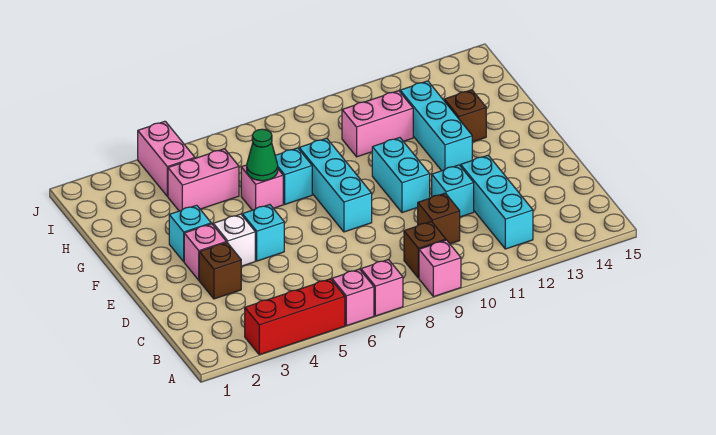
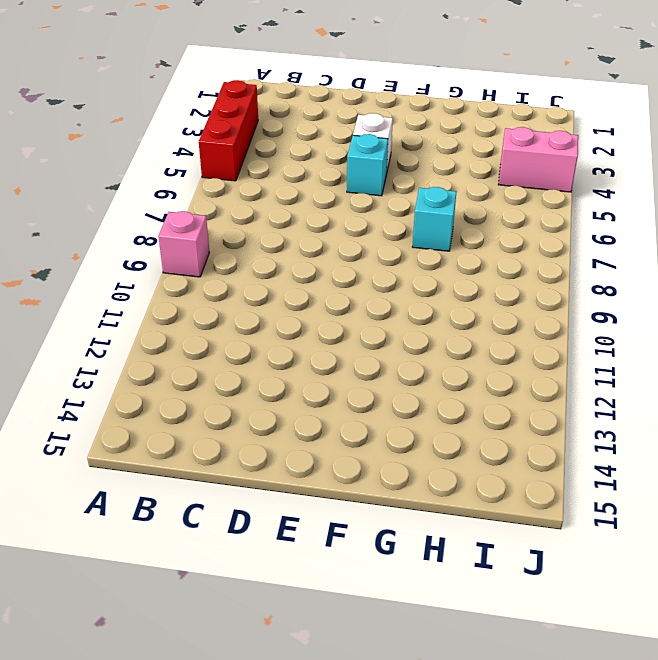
none -> pink brick A6 level 1
none -> pink brick A7 level 1
none -> brown brick B9 level 1

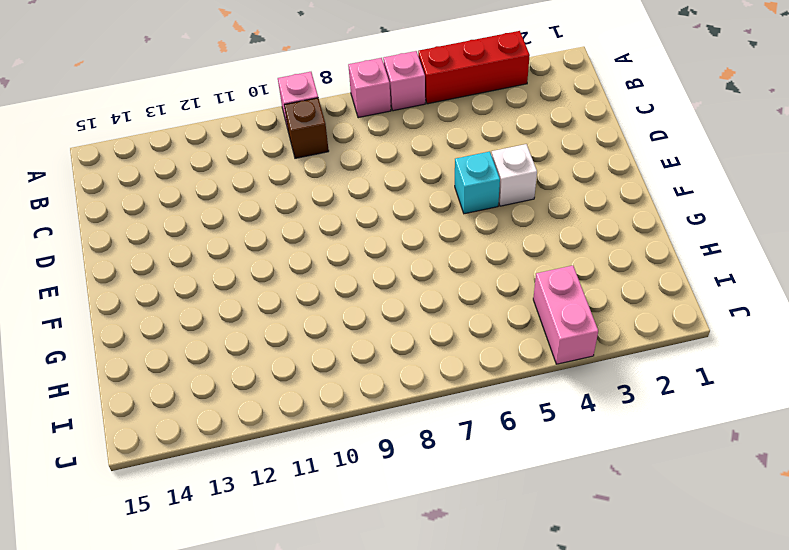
none -> cyan brick B12:D12 level 1
none -> brown brick C10 level 1
none -> brown brick D3 level 1

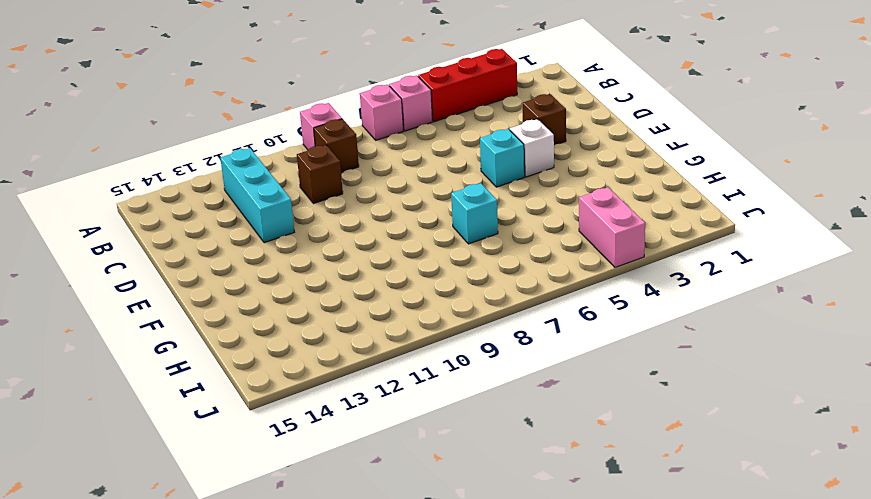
none -> cyan brick D11 level 1
none -> pink brick E3 level 1
none -> cyan brick E8:G8 level 1

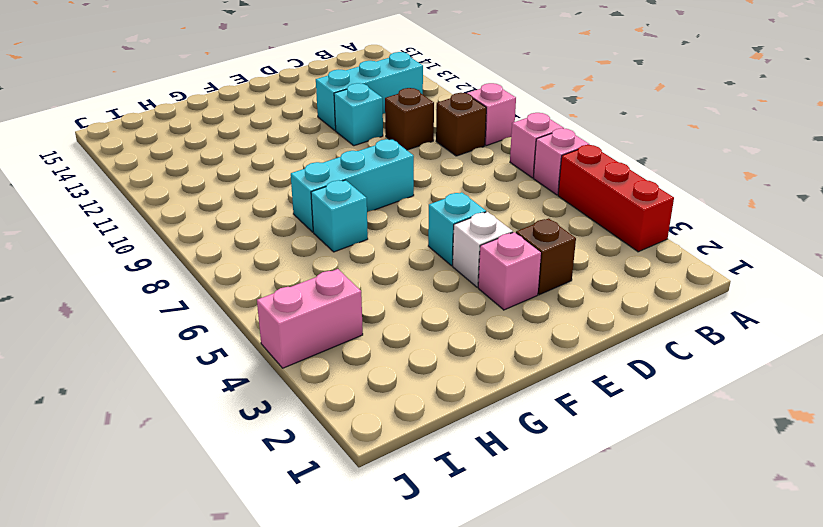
none -> cyan brick E10:F10 level 1
none -> cyan brick F3 level 1
none -> cyan brick F12:H12 level 1

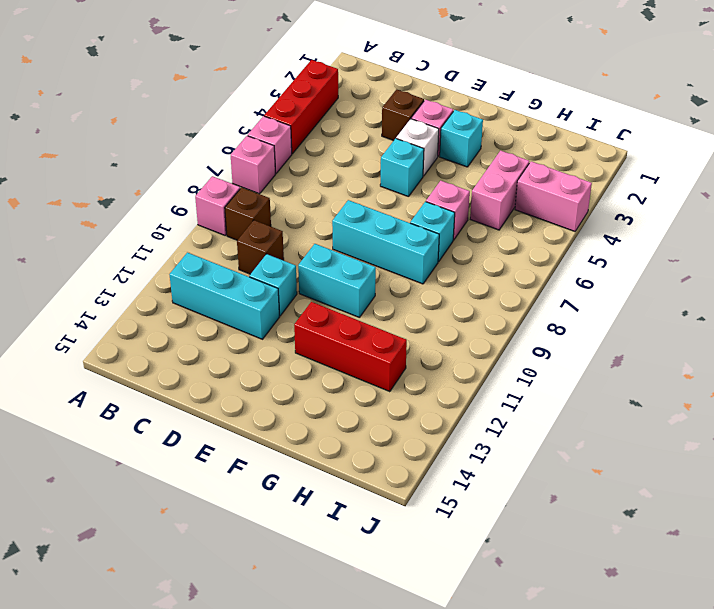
red brick F12:H12 level 1 -> cyan brick F12:H12 level 1
none -> brown brick G13 level 1
none -> pink brick H10:H11 level 1
none -> green cone G6 level 2

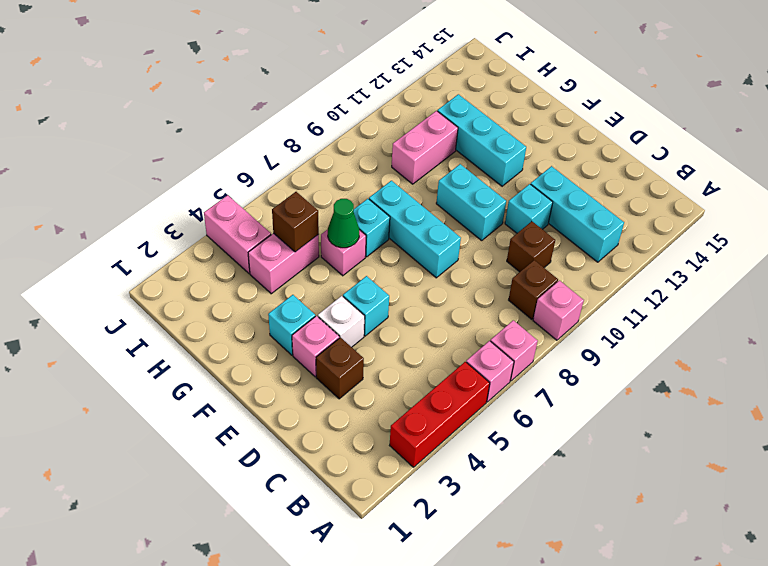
brown brick H5 level 2 -> brown brick G13 level 1

